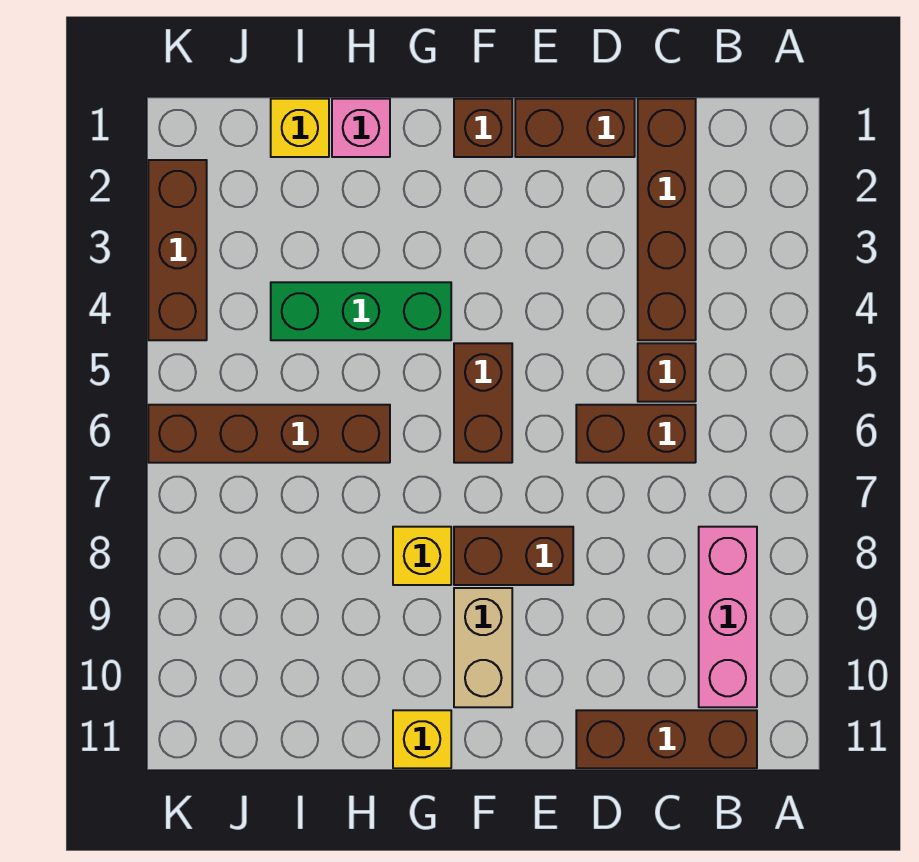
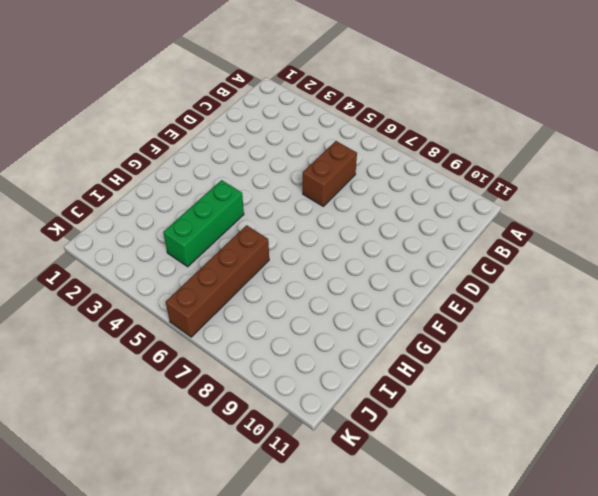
none -> pink brick B8:B10 level 1
none -> brown brick B11:D11 level 1
none -> brown brick C1:C4 level 1

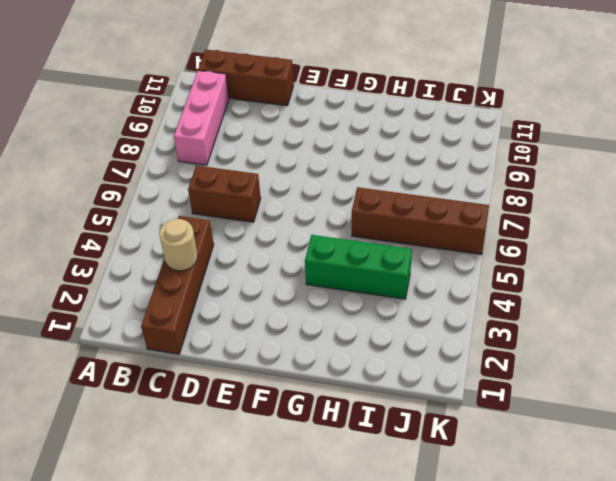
tan round brick C3 level 2 -> none
none -> brown brick C5 level 1
none -> brown brick D1:E1 level 1
none -> brown brick E8:F8 level 1

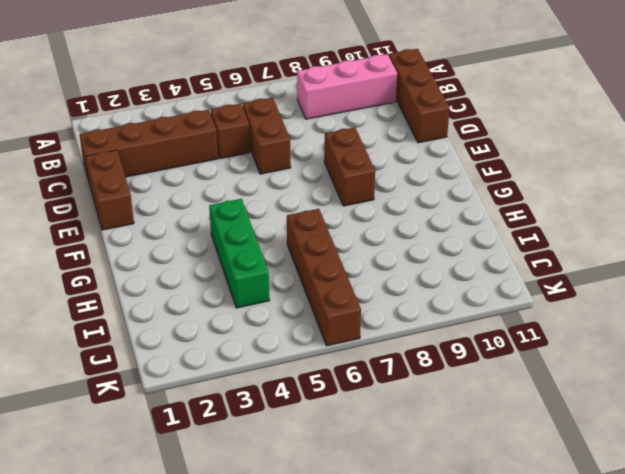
none -> brown brick F1 level 1
none -> brown brick F5:F6 level 1
none -> tan brick F9:F10 level 1

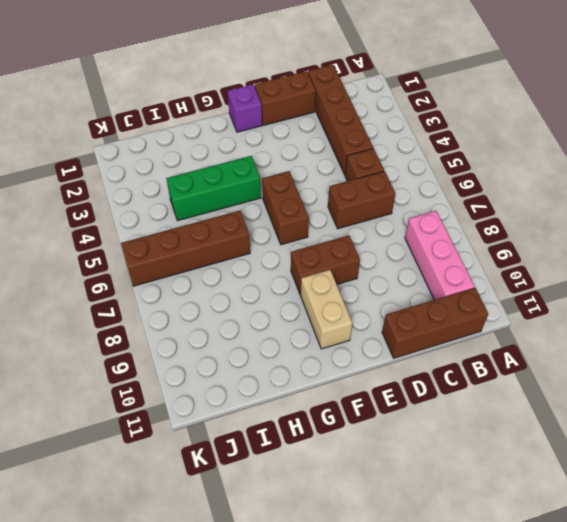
purple brick F1 level 1 -> brown brick F1 level 1
none -> yellow brick G8 level 1
none -> yellow brick G11 level 1
none -> pink brick H1 level 1

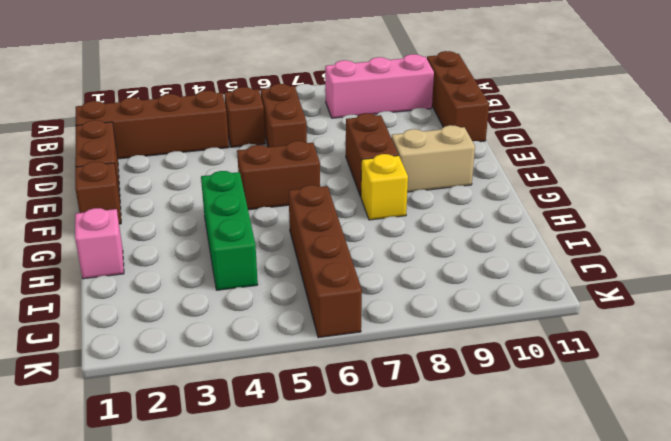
none -> yellow brick G11 level 1
none -> yellow brick I1 level 1
none -> brown brick K2:K4 level 1

